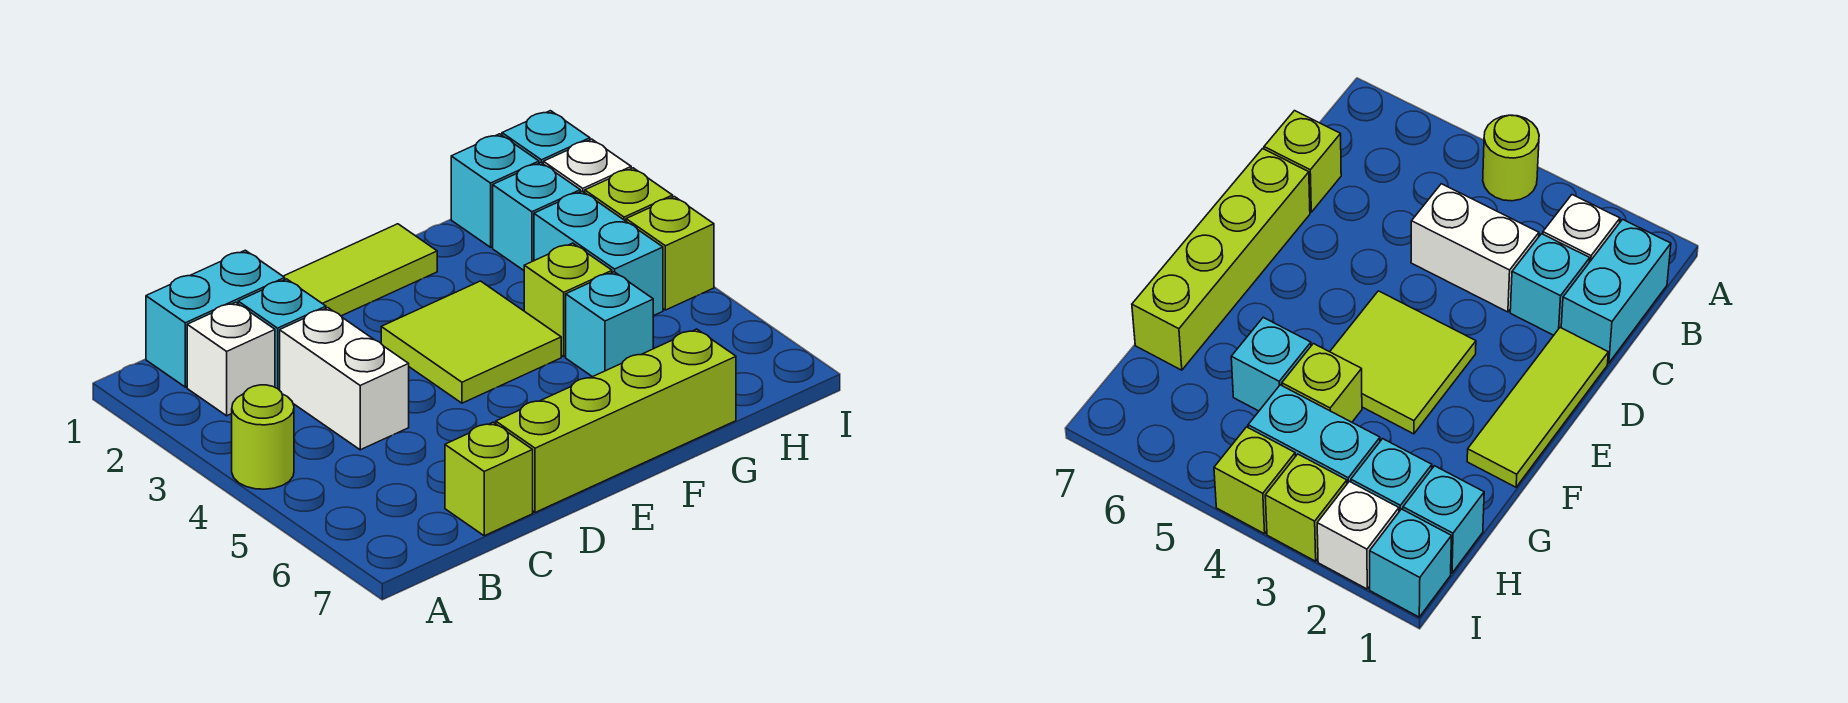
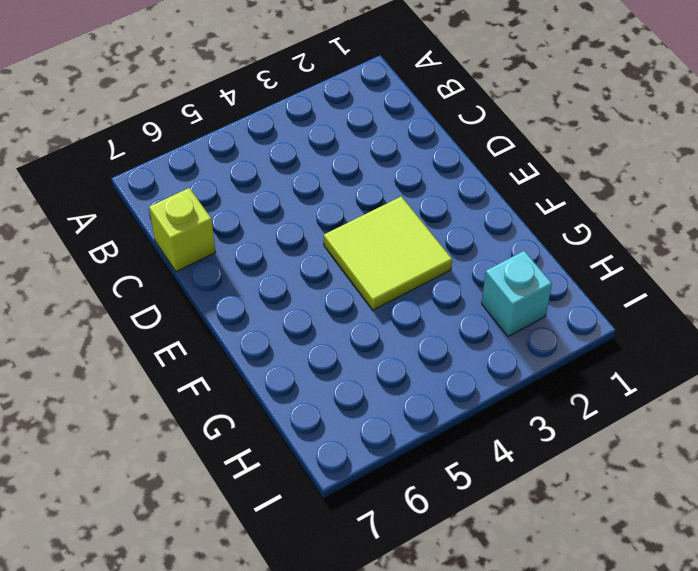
none -> lime round brick A4 level 1
none -> cyan brick B1:C1 level 1
none -> white brick B2 level 1

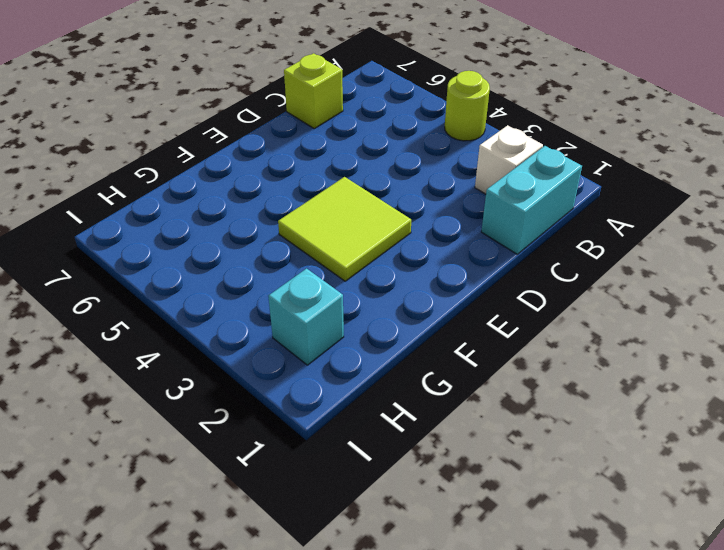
none -> cyan brick C2 level 1
none -> white brick C3:C4 level 1
none -> lime tile D1:F1 level 1

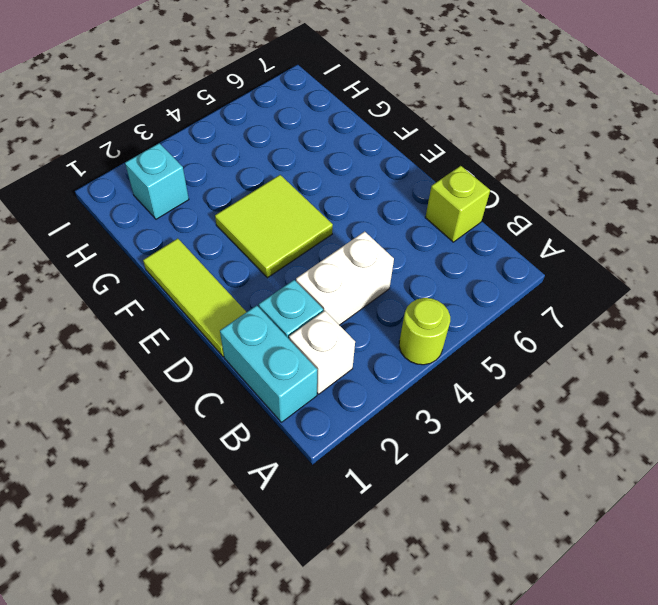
none -> lime brick D7:G7 level 1
none -> lime brick G4 level 1
none -> cyan brick G5 level 1

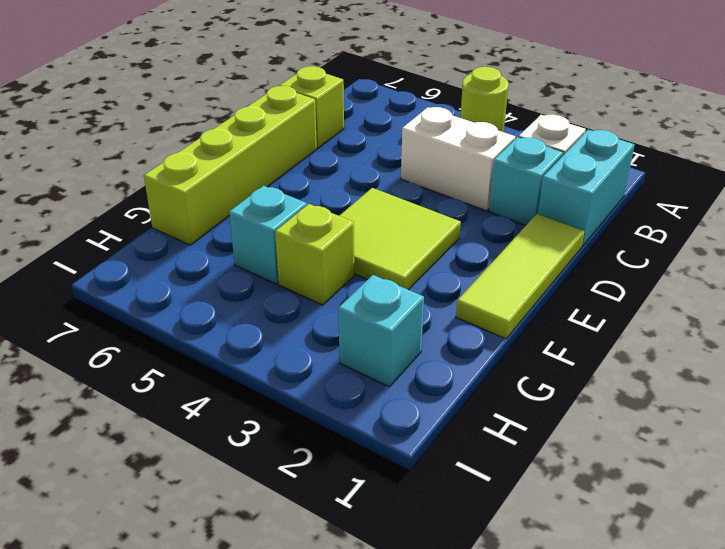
none -> cyan brick H1 level 1
none -> cyan brick H3:H4 level 1
none -> cyan brick I1 level 1

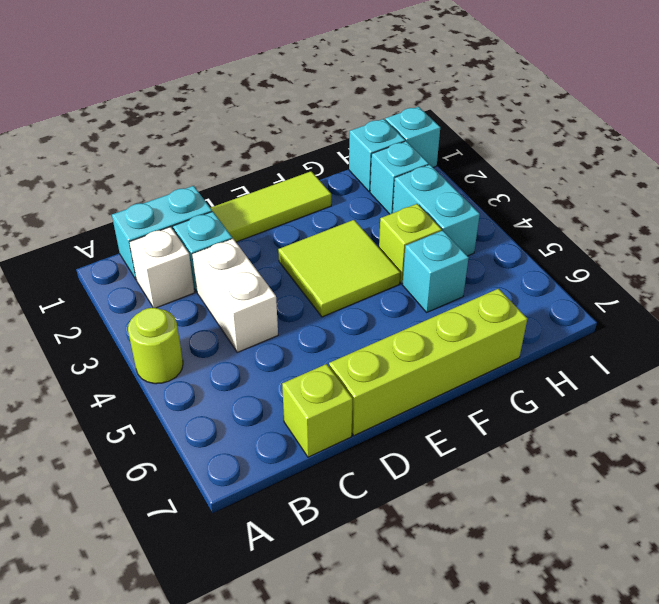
none -> white brick I2 level 1
none -> lime brick I3 level 1
none -> lime brick I4 level 1

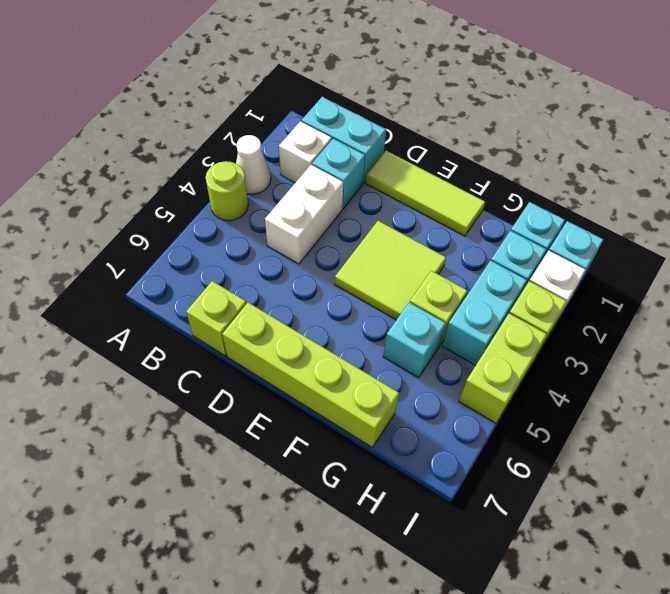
white cone A3 level 1 -> none
lime brick I4:I5 level 1 -> lime brick I4 level 1

